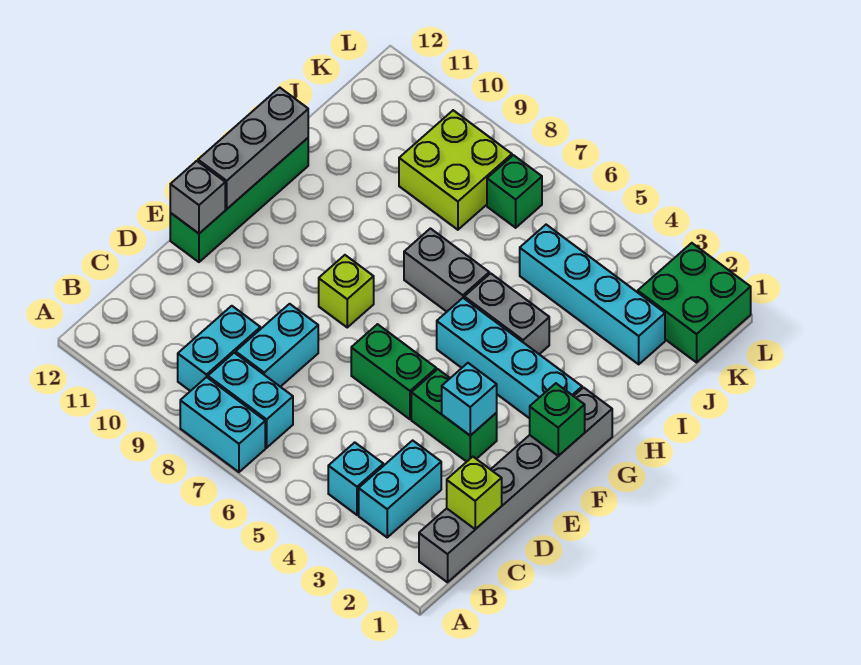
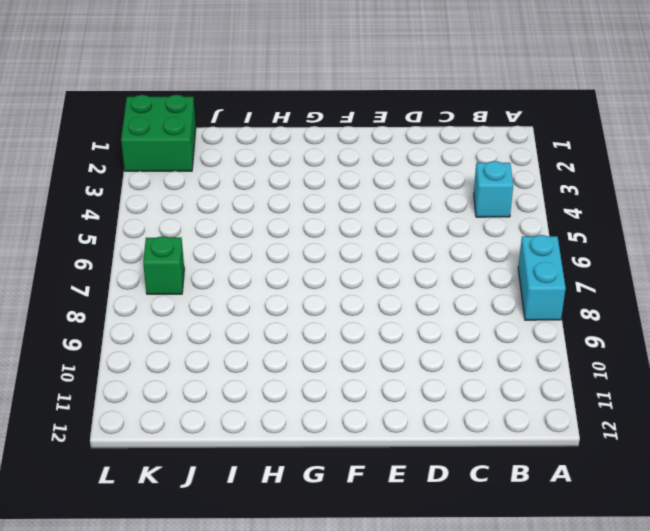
none -> grey brick B1:G1 level 1
none -> cyan brick B3:C3 level 1
none -> cyan brick B7:B8 level 1

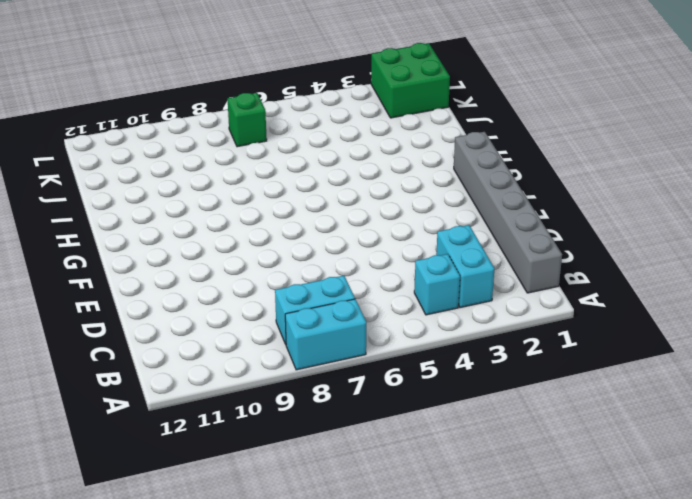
none -> cyan brick B9:C9 level 1
none -> cyan brick C8:D8 level 1
none -> green brick E3:E4 level 1

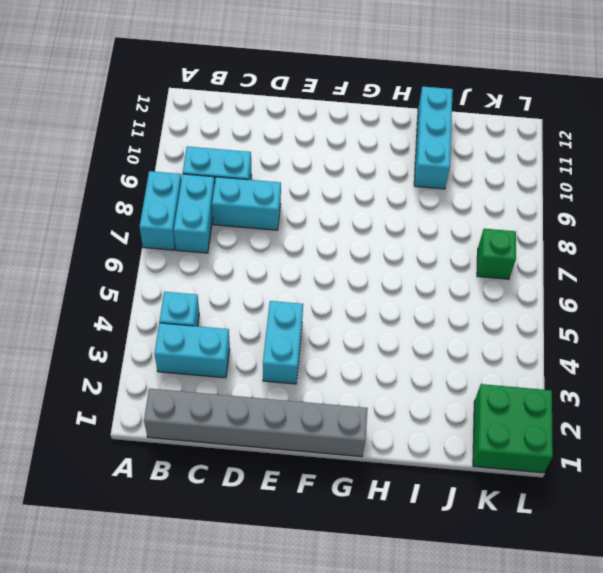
cyan brick E3:E4 level 1 -> green brick E3:E4 level 1
cyan brick I10:I12 level 1 -> none
none -> green brick E5:E6 level 1
none -> green brick E12:H12 level 1
none -> lime brick F8 level 1

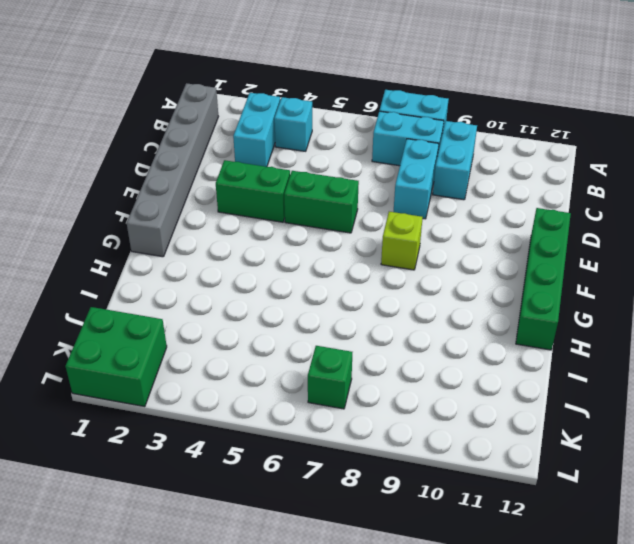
none -> cyan brick G2:G5 level 1
none -> grey brick H4:H5 level 1
none -> grey brick H6:H7 level 1

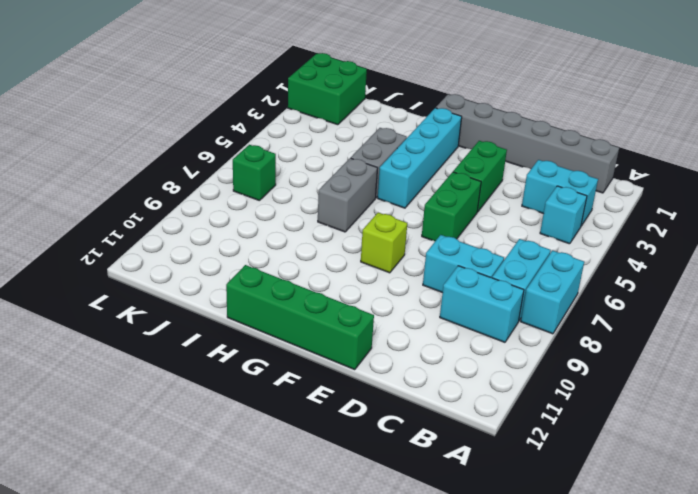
none -> cyan brick J2:J5 level 1
none -> lime brick J8:K9 level 1
none -> lime brick C1 level 2

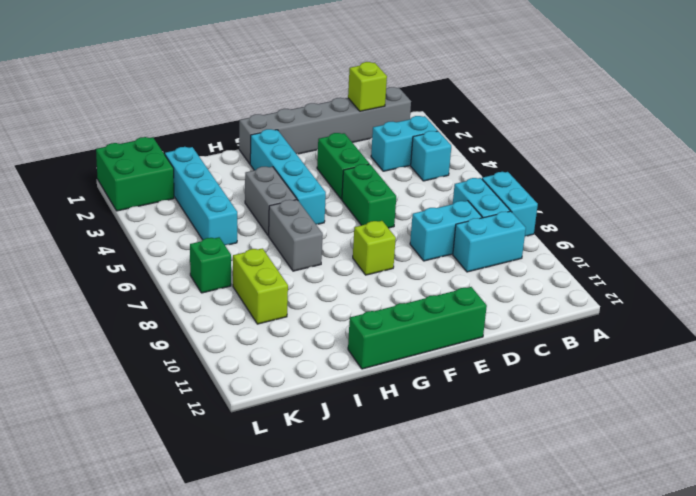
lime brick J8:J9 level 1 -> lime brick J8:K9 level 1
none -> cyan brick E3 level 2
none -> grey brick E12 level 2
none -> green brick F1 level 2

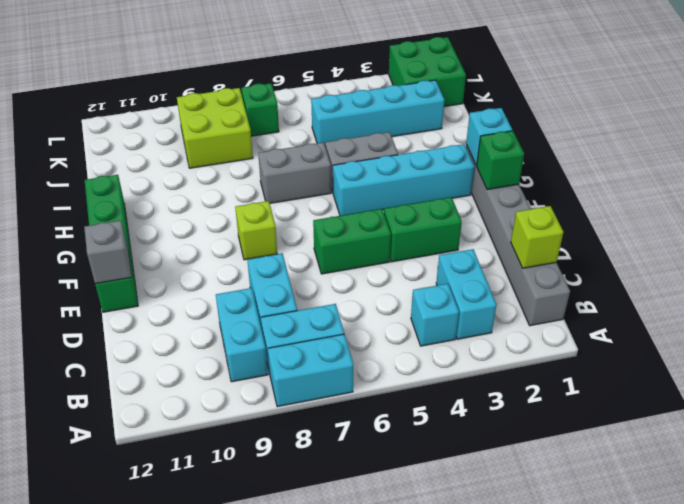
cyan brick G1 level 2 -> cyan brick E3 level 2
none -> grey brick F12:H12 level 2

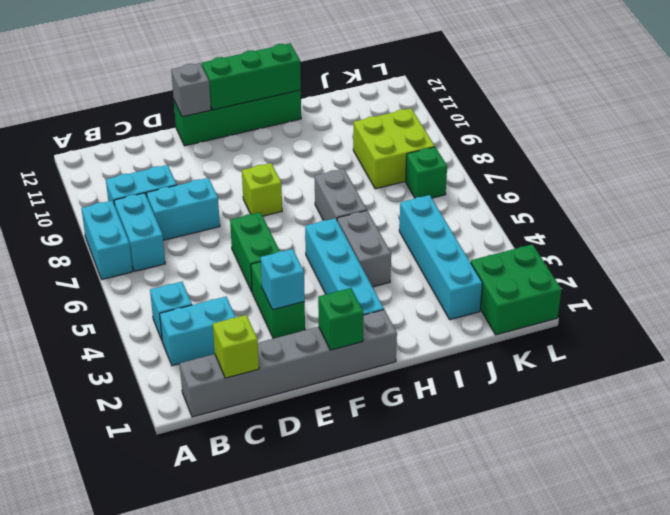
green brick F12:H12 level 2 -> grey brick F12:H12 level 2

